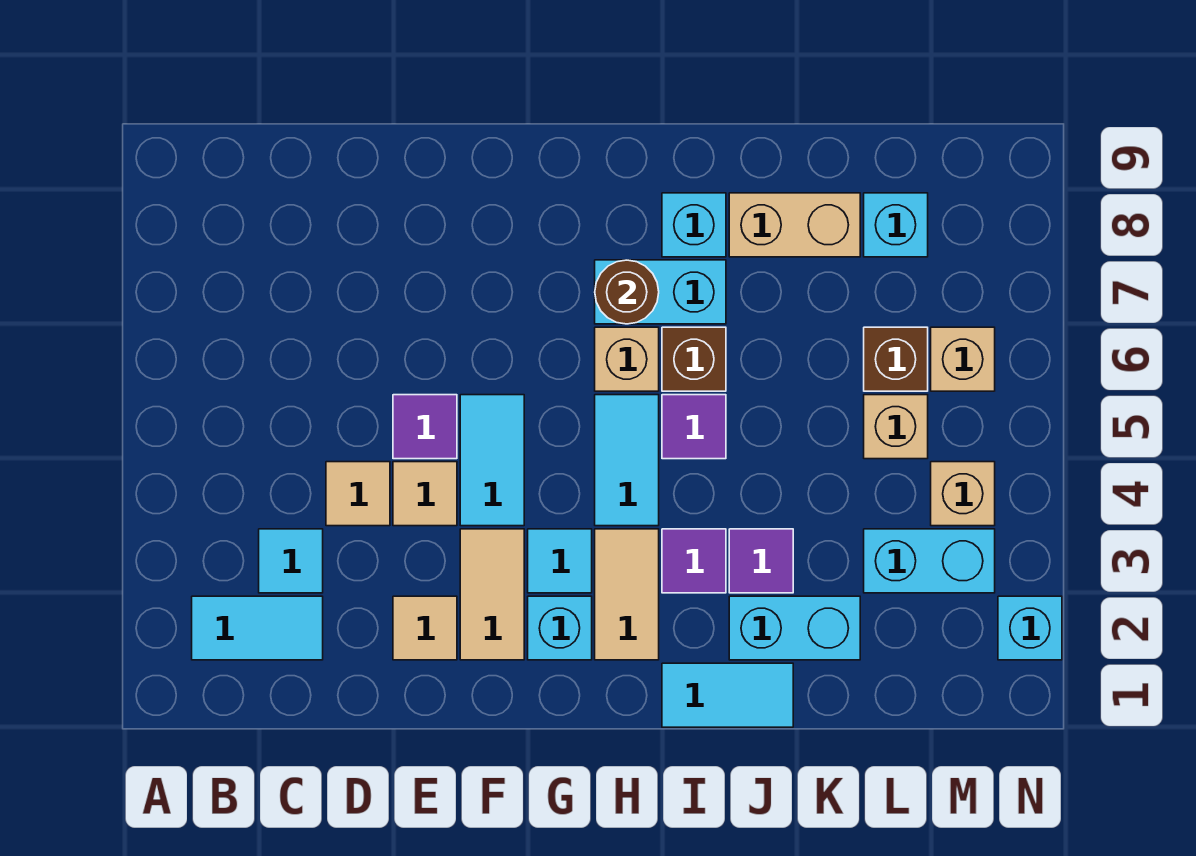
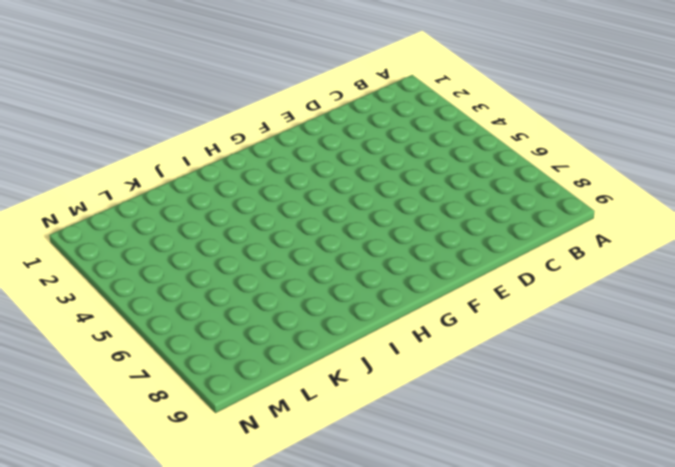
none -> cyan tile B2:C2 level 1
none -> cyan tile C3 level 1
none -> tan tile D4 level 1
none -> tan tile E2 level 1

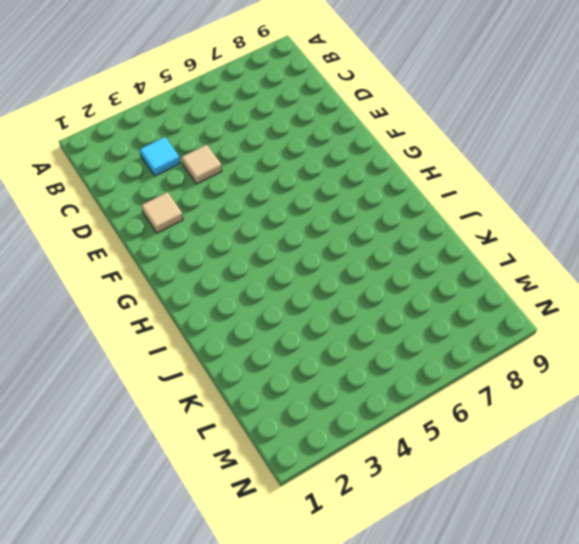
none -> cyan tile B2:C2 level 1
none -> tan tile E4 level 1
none -> purple tile E5 level 1
none -> tan tile F2:F3 level 1

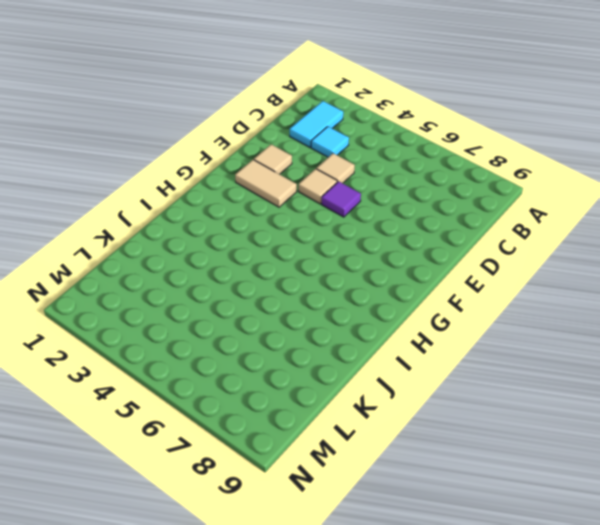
none -> cyan tile F4:F5 level 1
none -> cyan brick G2 level 1
none -> cyan tile G3 level 1
none -> tan tile H2:H3 level 1

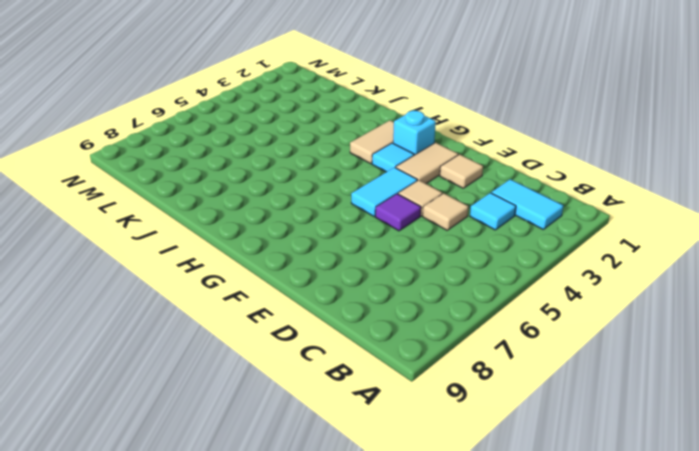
none -> cyan tile H4:H5 level 1
none -> tan brick H6 level 1
none -> cyan brick H7:I7 level 1
none -> cyan tile I1:J1 level 1

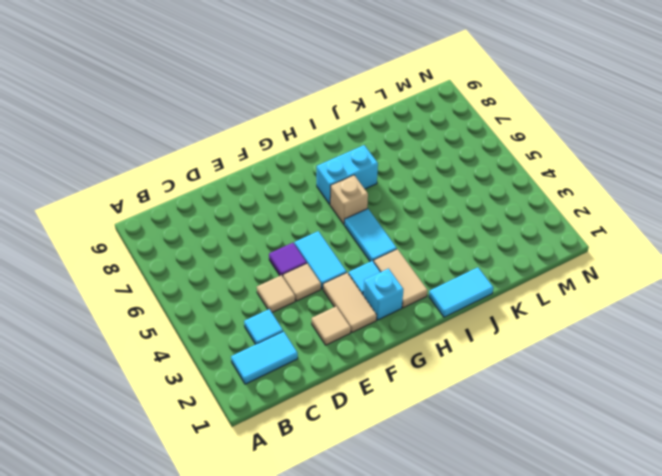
none -> purple tile I3 level 1
none -> purple tile I5 level 1
none -> brown brick I6 level 1
none -> cyan brick I8 level 1

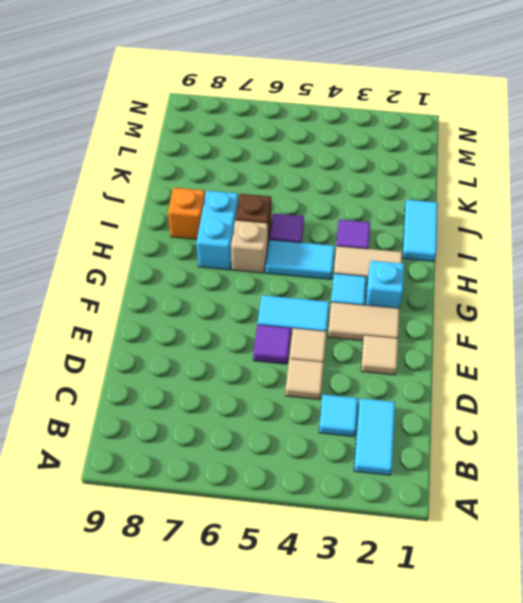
orange brick I8 level 1 -> cyan brick I8 level 1
none -> cyan brick J2:K2 level 1
none -> purple tile J3 level 1
none -> tan brick J8:K8 level 1
none -> cyan brick L3:M3 level 1

